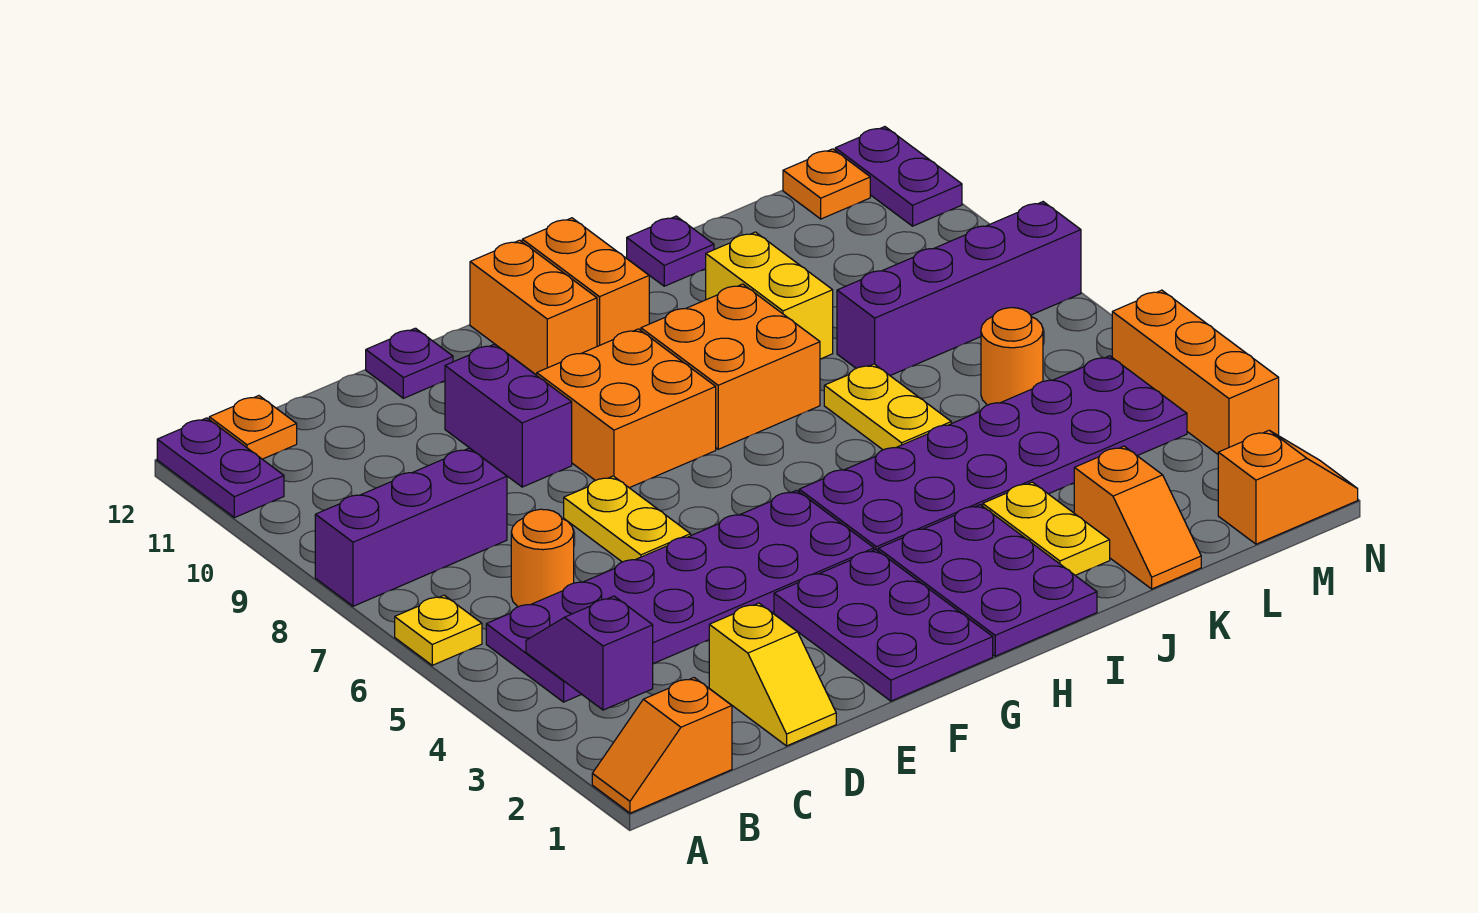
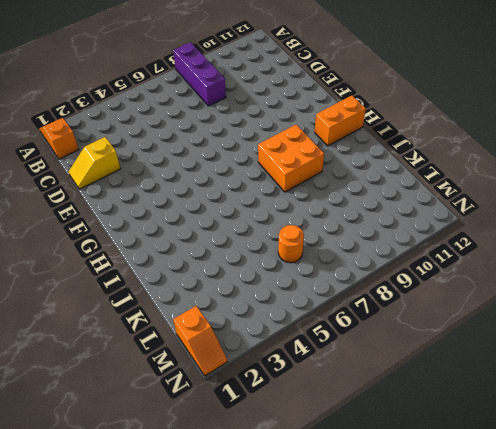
none -> yellow plate A6 level 1
none -> purple plate A11:A12 level 1
none -> purple plate B4:G5 level 1
none -> orange plate B12 level 1

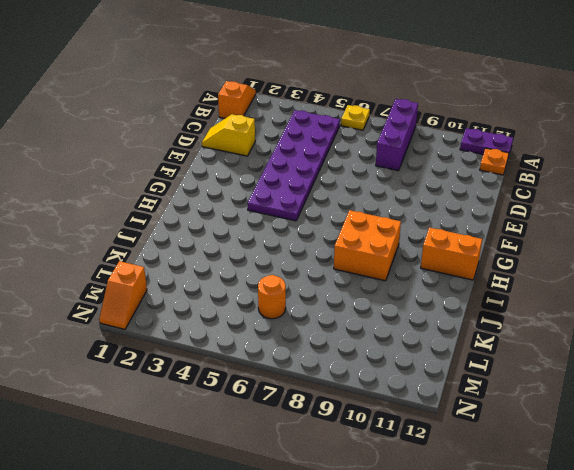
none -> orange round brick C6 level 1
none -> yellow plate E6:E7 level 1
none -> purple brick E9:E10 level 1
none -> purple plate E12 level 1

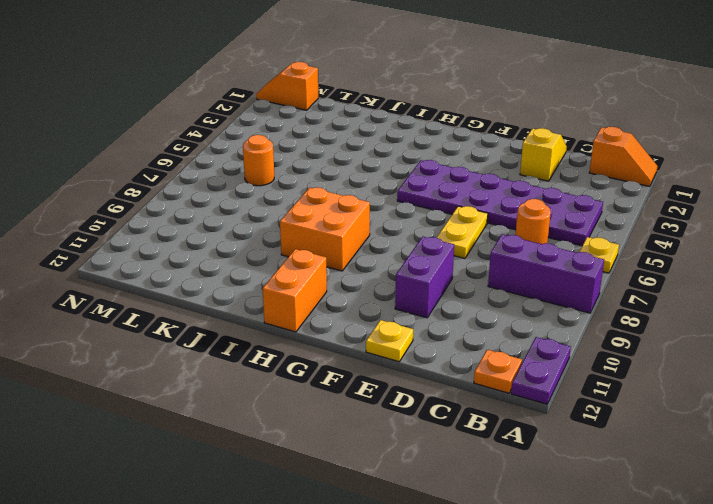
yellow plate E12 level 1 -> purple plate E12 level 1
none -> purple plate F1:G3 level 1
none -> orange brick F8:G9 level 1
none -> orange brick G11:G12 level 1
none -> purple plate H1:I3 level 1

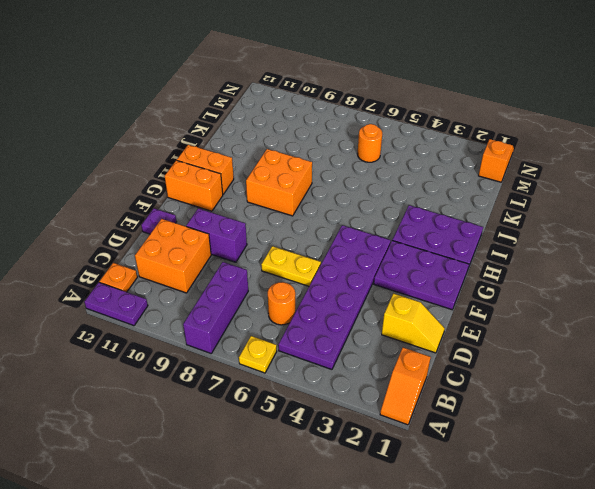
orange brick C10:D11 level 1 -> orange brick F8:G9 level 1
none -> purple plate H4:M5 level 1
none -> yellow plate J2:J3 level 1
none -> yellow plate J6:J7 level 1
none -> yellow brick J9:J10 level 1

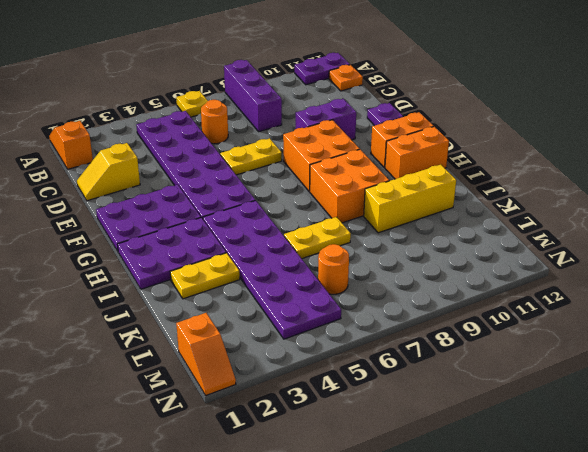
yellow brick J9:J11 level 1 -> yellow brick J9:J10 level 1
none -> purple plate J12 level 1
none -> orange slope K1:K2 level 1 top 2
none -> purple brick K8:N8 level 1
none -> orange plate M12 level 1

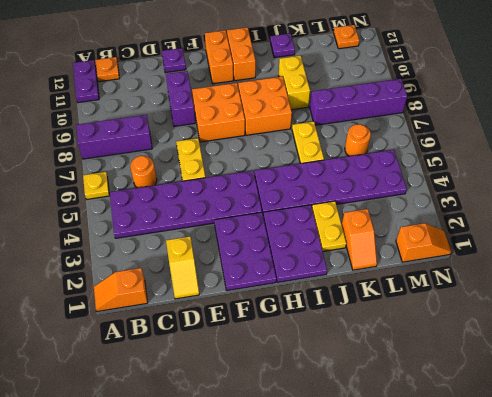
none -> orange brick N3:N5 level 1
none -> purple plate N11:N12 level 1
none -> purple slope B3:B4 level 2 top 3

